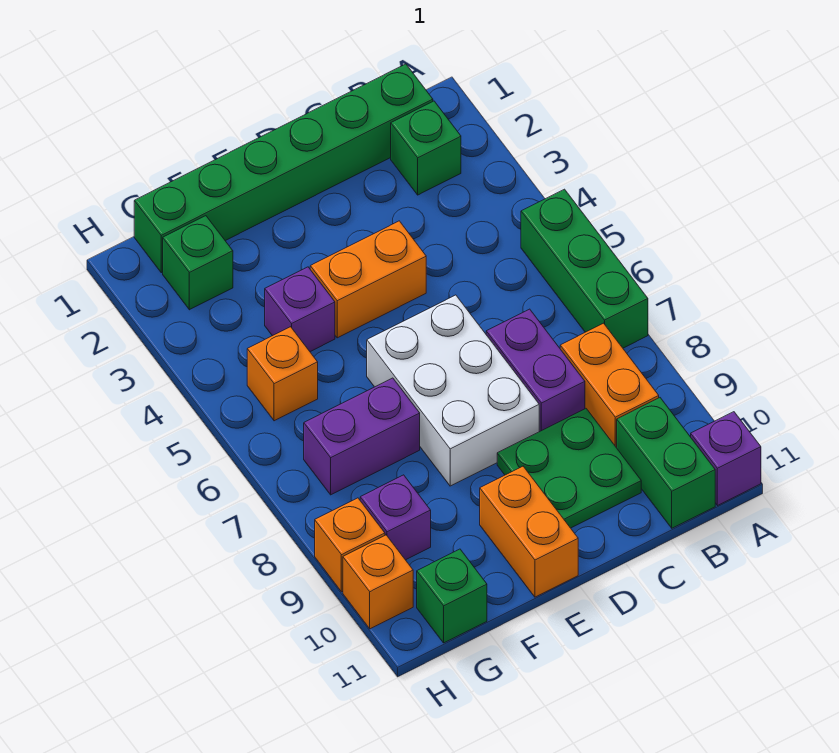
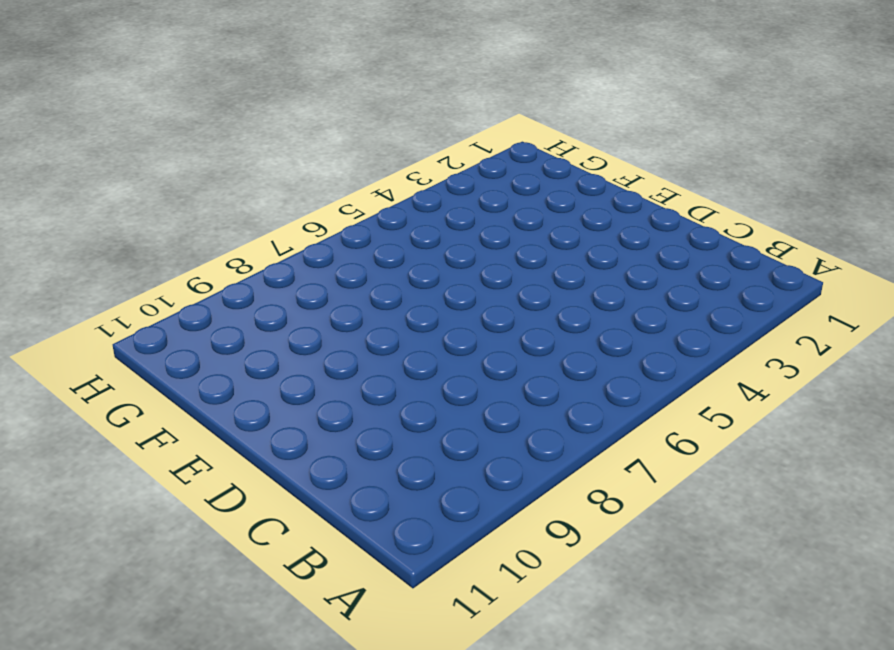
none -> green brick A5:A7 level 1
none -> purple brick A11 level 1
none -> green brick B1:G1 level 1

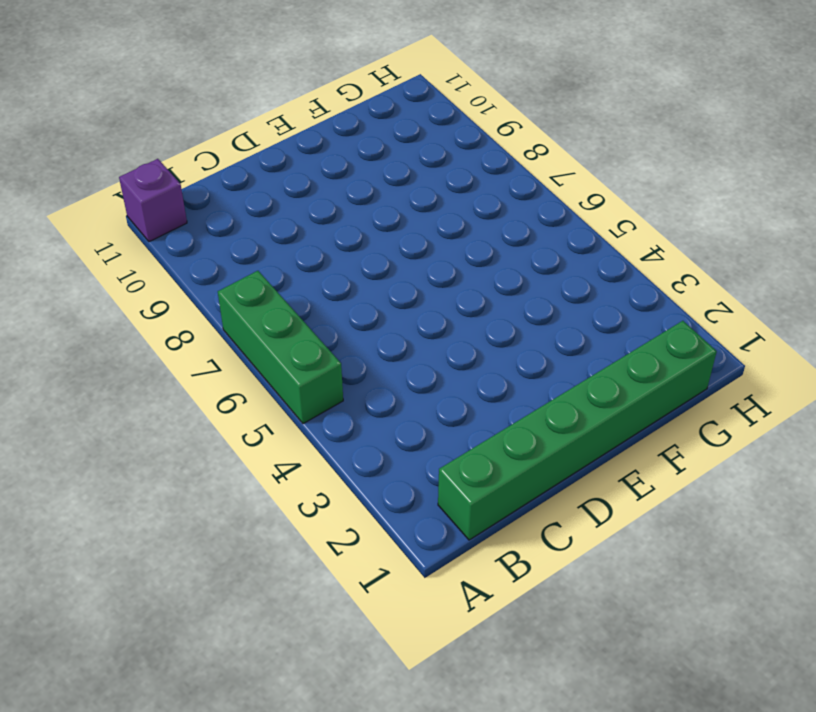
none -> green brick B2 level 1
none -> orange brick B8:B9 level 1
none -> green brick B10:B11 level 1

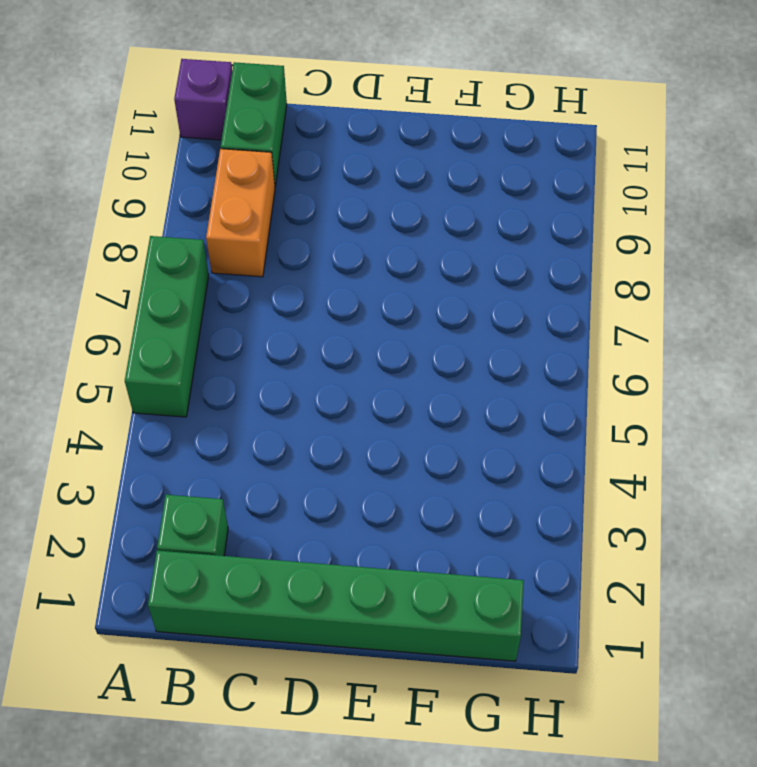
none -> purple brick C7:C8 level 1
none -> green plate C9:D10 level 1
none -> orange brick D4:E4 level 1

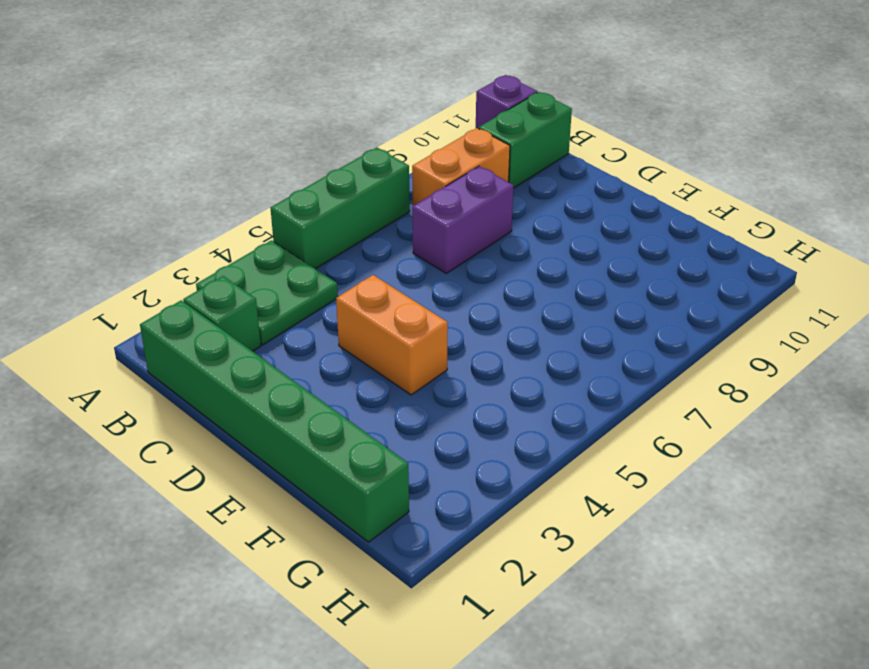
green plate A3:B4 level 1 -> green plate C9:D10 level 1
none -> white brick D6:E8 level 1
none -> orange brick E10:E11 level 1
none -> purple brick F4 level 1

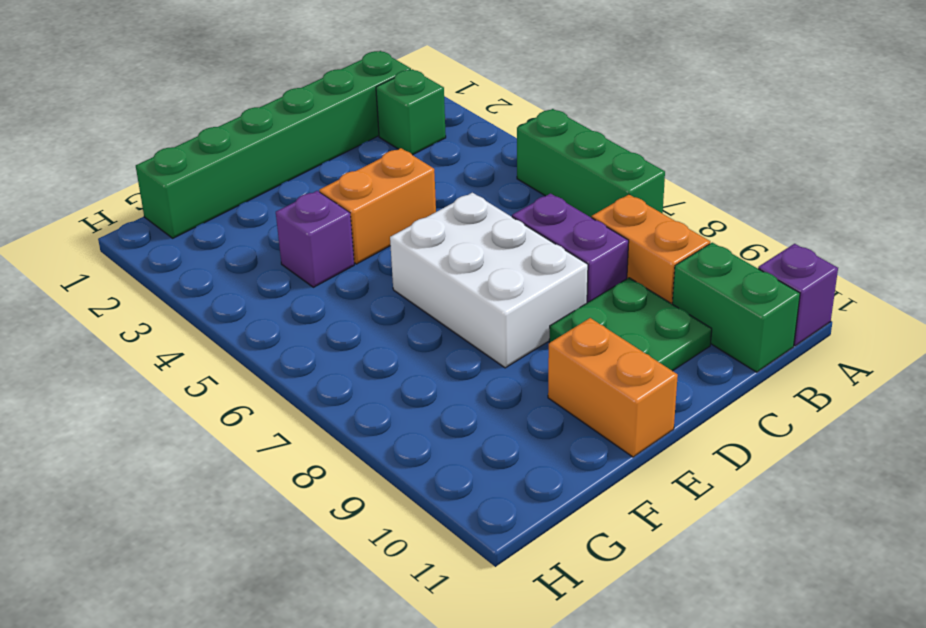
none -> purple brick F7:G7 level 1
none -> green brick G2 level 1
none -> orange brick G5 level 1

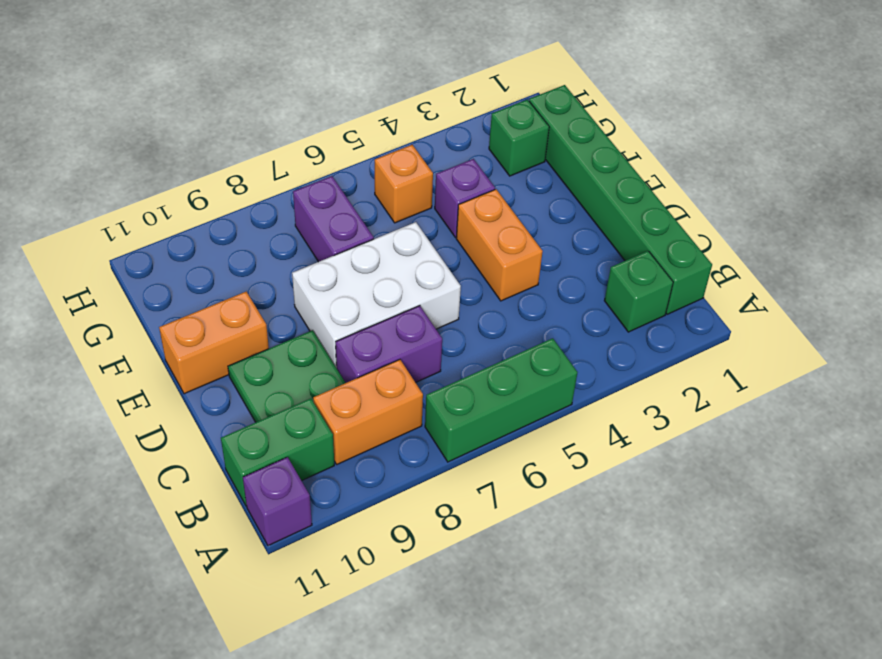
none -> purple brick G9 level 1
none -> green brick G11 level 1
none -> orange brick H9 level 1

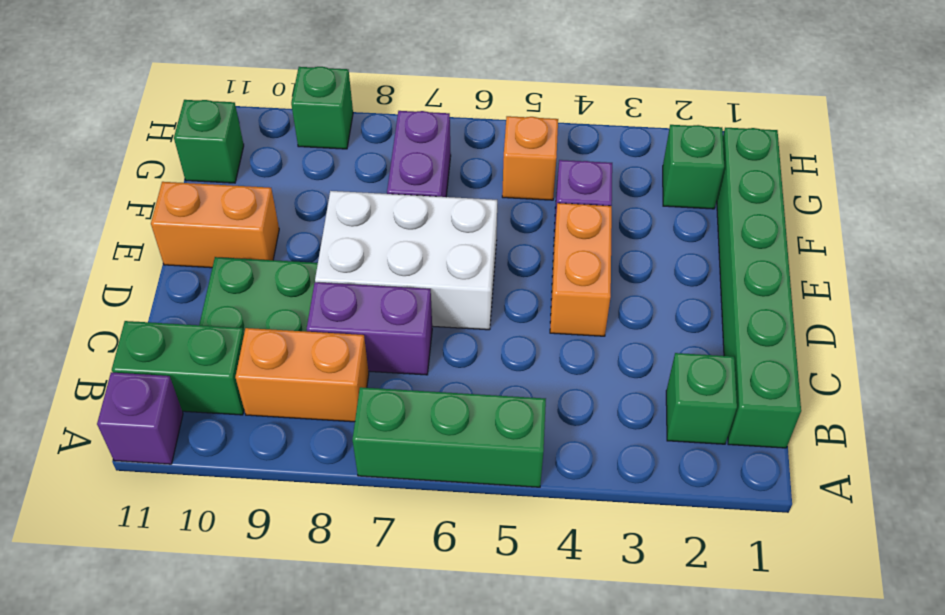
green brick H9 level 1 -> orange brick H9 level 1
none -> purple brick G9 level 1
none -> orange brick H10 level 1

